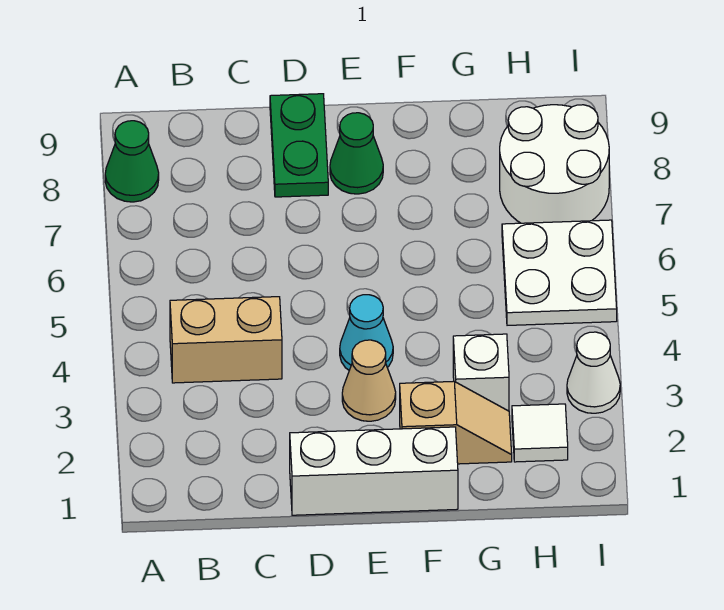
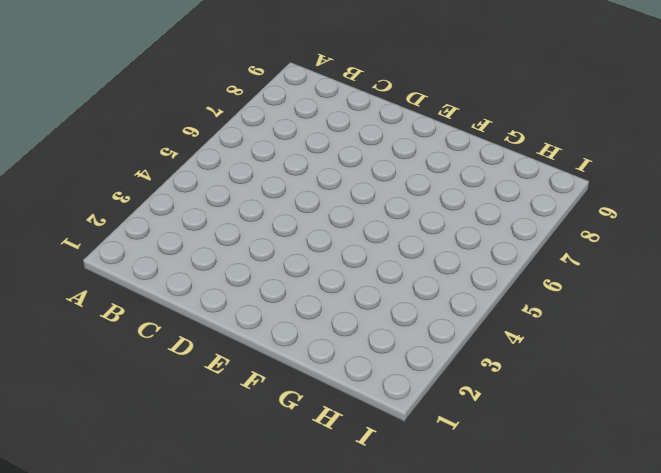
none -> green cone A8 level 1
none -> tan brick B4:C4 level 1
none -> white brick D1:F1 level 1

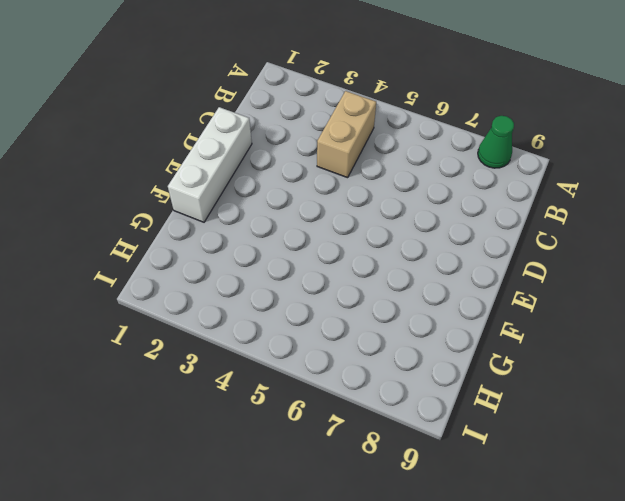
none -> green plate D8:D9 level 1
none -> tan cone E3 level 1
none -> cyan cone E4 level 1

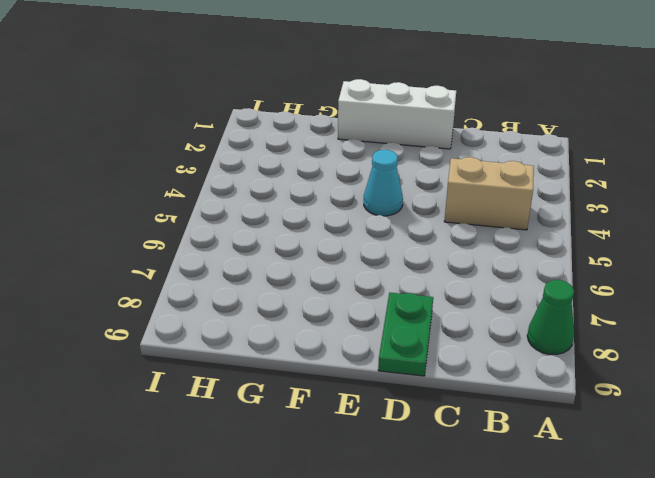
none -> tan cone E3 level 1
none -> green cone E8 level 1
none -> tan slope F2:G2 level 1 top F

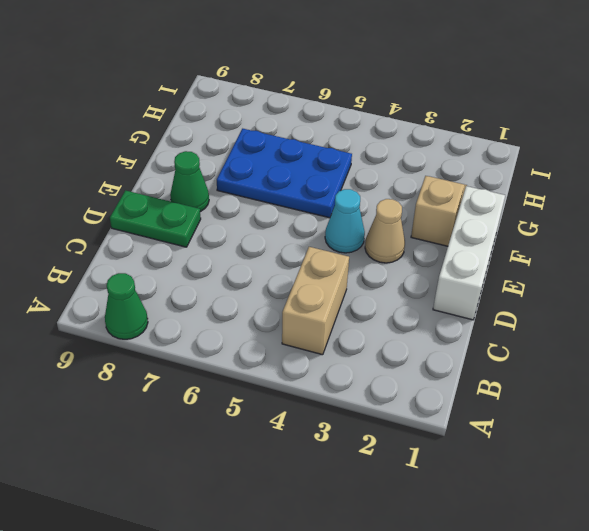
blue plate F5:G7 level 1 -> none
none -> white brick G3 level 1
none -> white tile H2 level 1
none -> white plate H5:I6 level 1

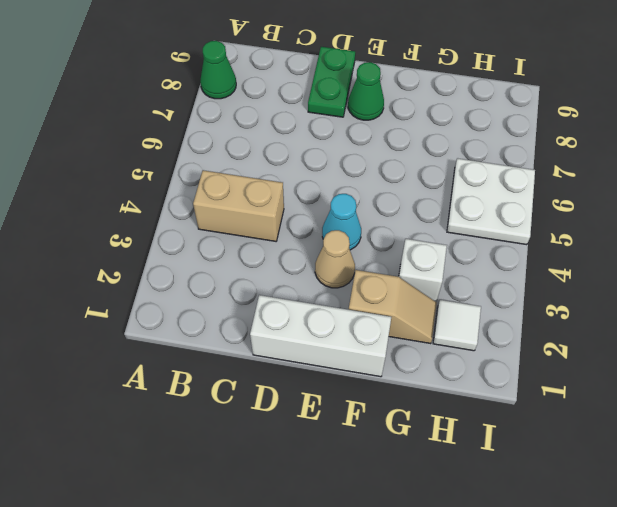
none -> white round brick H7:I8 level 1
none -> white cone I3 level 1

